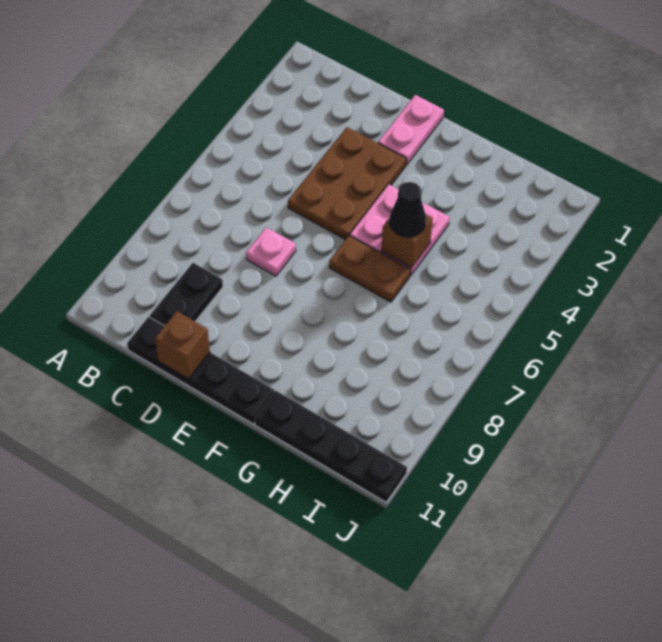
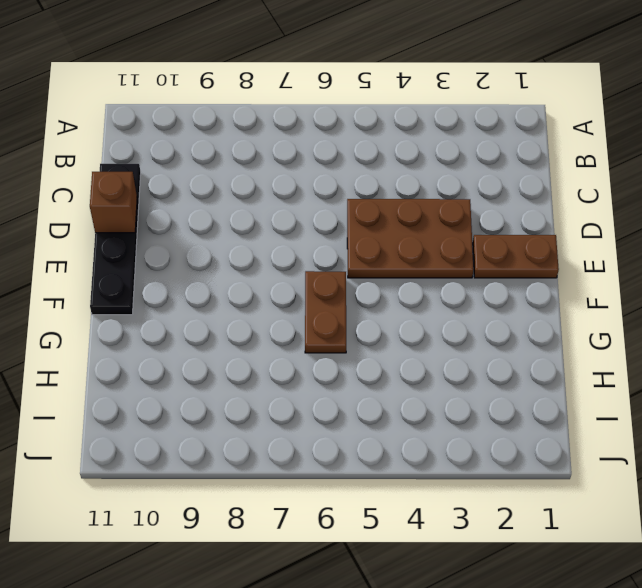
brown plate E1:E2 level 1 -> pink plate E1:E2 level 1
none -> black plate C9:C10 level 1
none -> pink plate D7 level 1

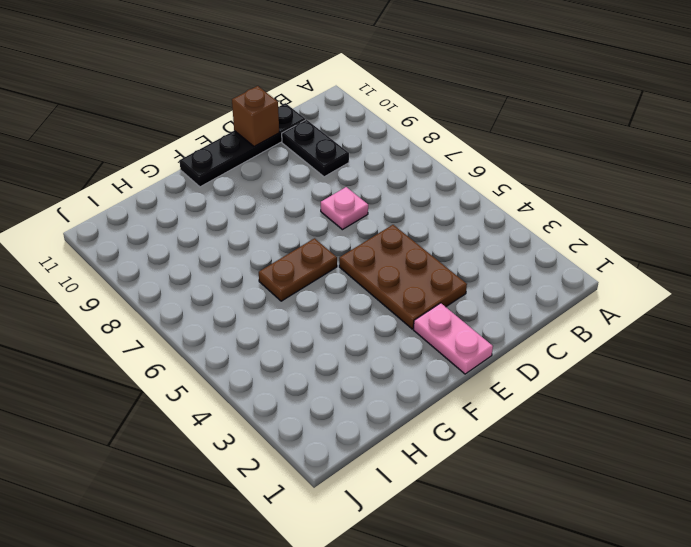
none -> pink plate F4:G5 level 1
none -> black plate G11:J11 level 1

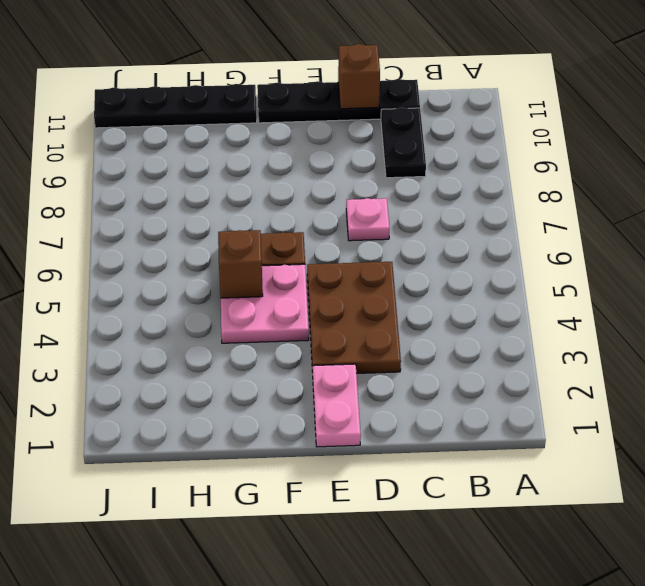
none -> black cone G5 level 3

